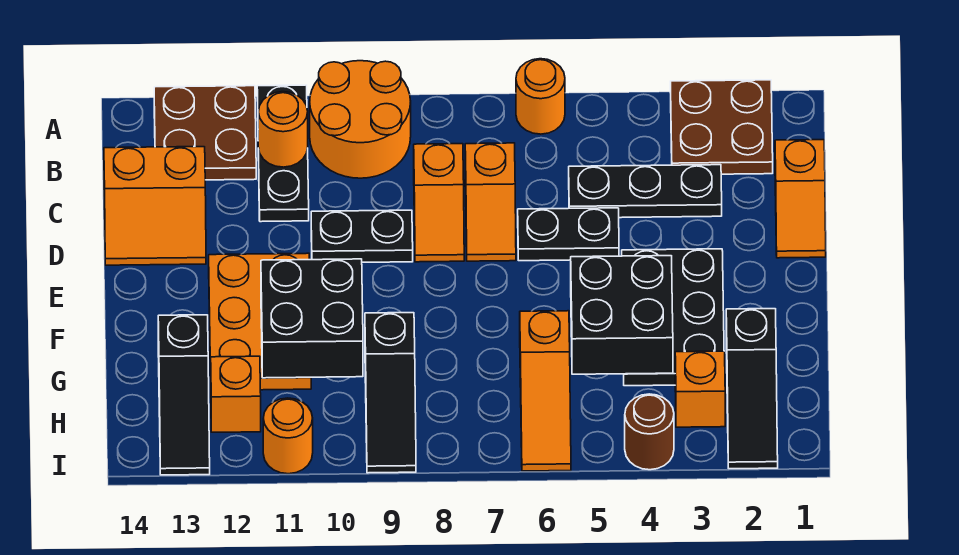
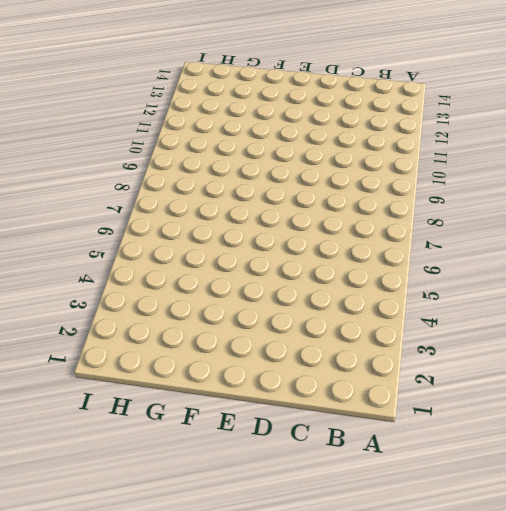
none -> brown plate A2:B3 level 1
none -> orange round brick A6 level 1
none -> orange round brick A9:B10 level 1

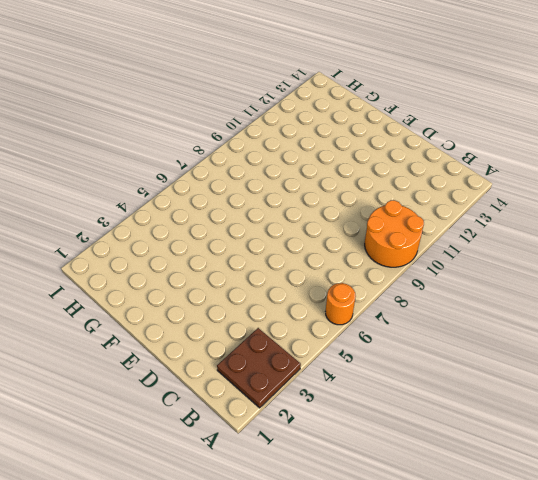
none -> black plate A11:C11 level 1
none -> brown plate A12:B13 level 1
none -> orange slope C1:D1 level 1 top C

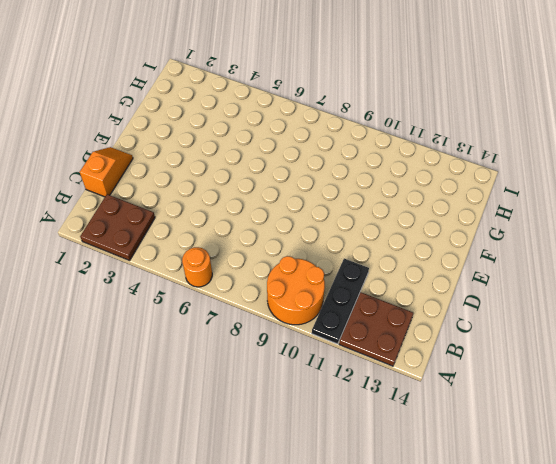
none -> black plate C3:C5 level 1
none -> orange slope C7:D7 level 1 top C
none -> orange slope C8:D8 level 1 top C

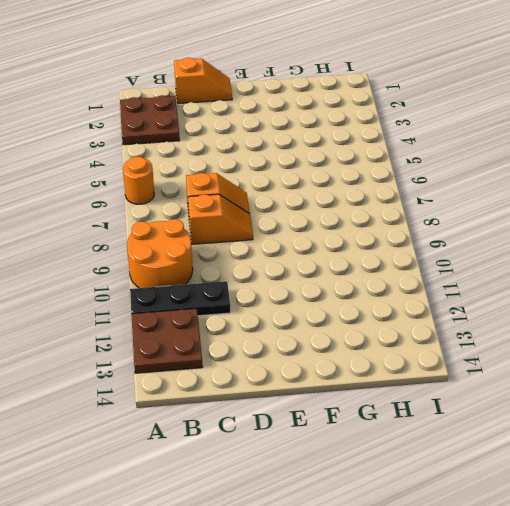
none -> black plate C3:C5 level 1
none -> orange slope C13:D14 level 1 top C
none -> black plate D5:D6 level 1

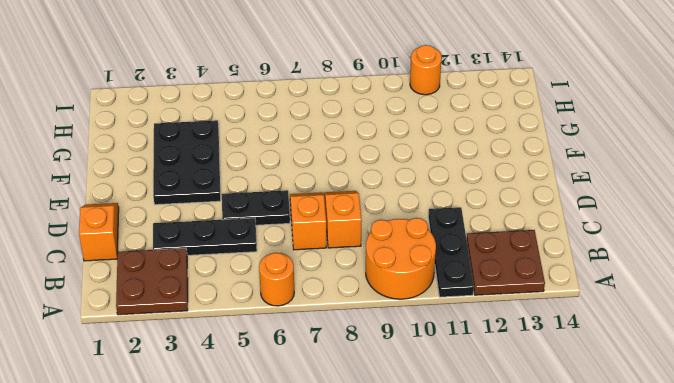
none -> orange slope C13:D14 level 1 top C
none -> black plate D9:D10 level 1
none -> orange plate E11:G12 level 1

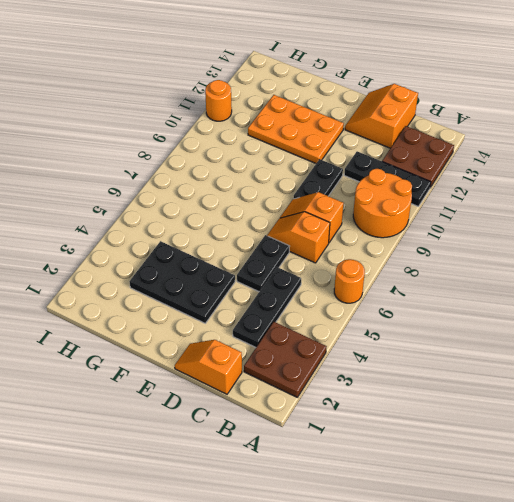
none -> black slope G2:I2 level 1 top G
none -> orange slope G6:I6 level 1 top G
none -> black slope G9:I9 level 1 top G

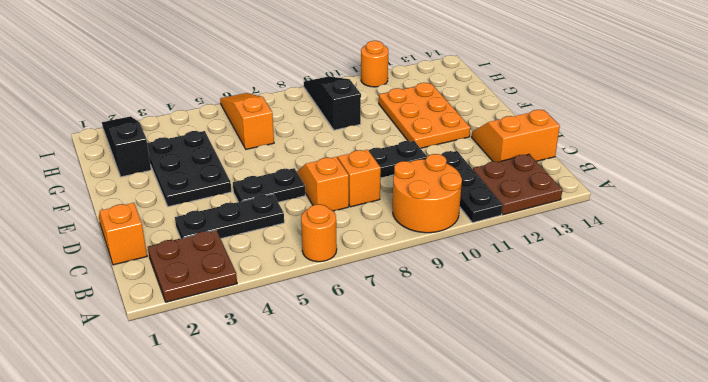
none -> black slope G13:I13 level 1 top G
none -> orange brick H3 level 1
none -> orange brick H12 level 1

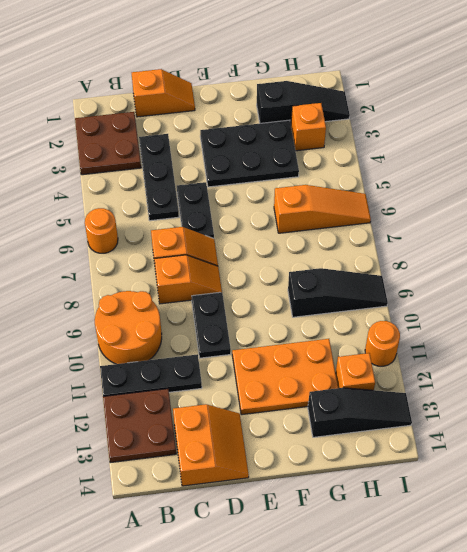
none -> brown round brick I4 level 1
none -> orange round brick B11 level 2
none -> black brick F4:G5 level 2

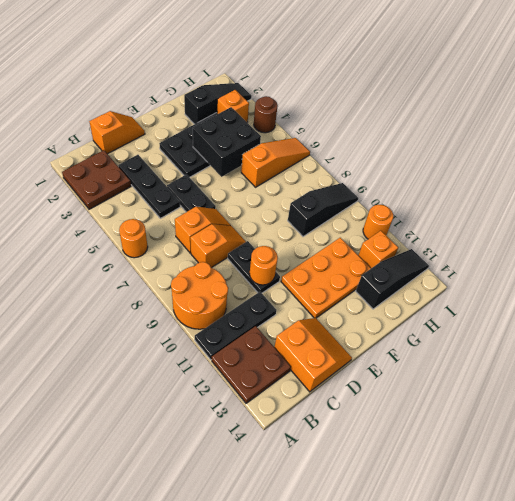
orange round brick D10 level 2 -> orange round brick B11 level 2
none -> black brick F10:G11 level 2

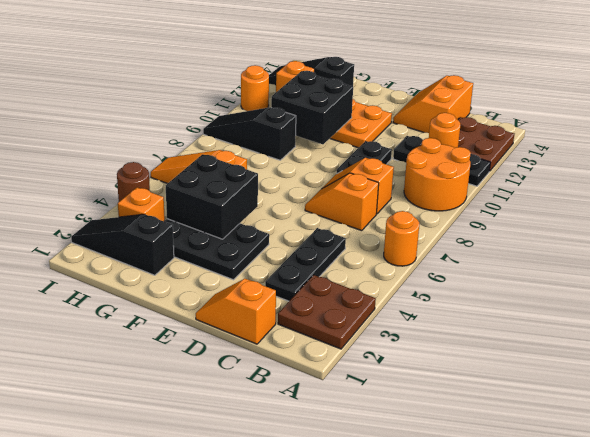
none -> black plate D5:D6 level 1

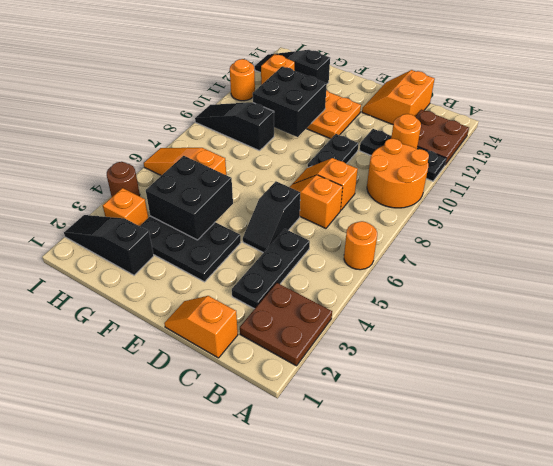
black slope D5:D6 level 1 top 6 -> black plate D5:D6 level 1

